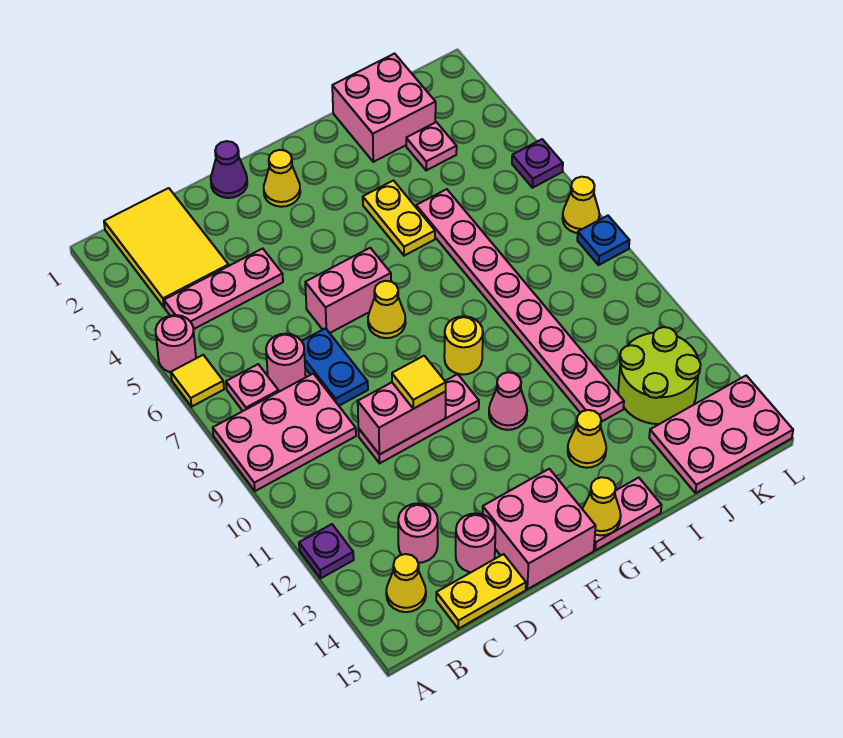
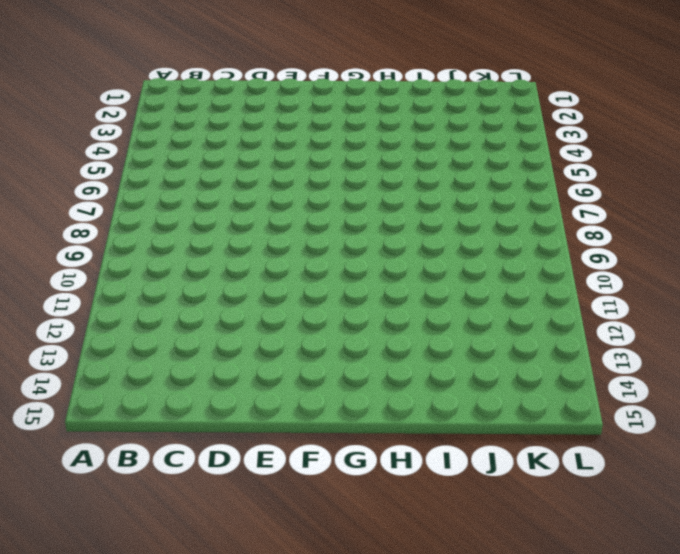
none -> pink round brick A5 level 1
none -> yellow tile A6 level 1
none -> pink plate A8:C9 level 1
none -> purple plate A12 level 1

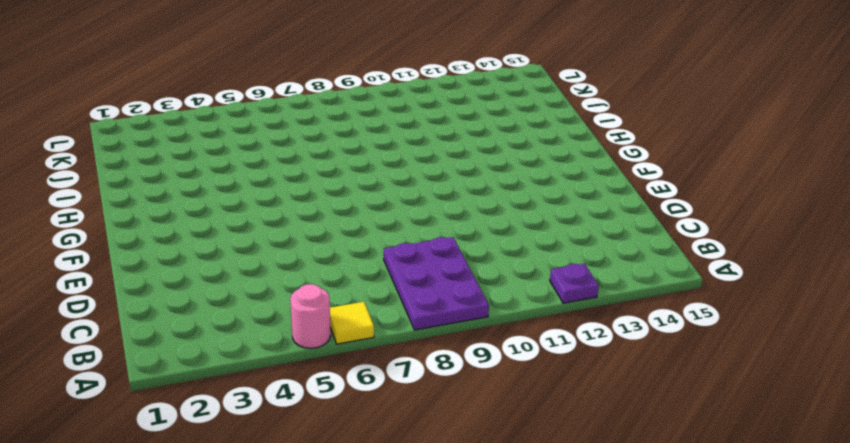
purple plate A8:C9 level 1 -> pink plate A8:C9 level 1
none -> yellow tile B1:C3 level 1
none -> pink plate B4:D4 level 1
none -> pink plate B7 level 1
none -> yellow cone B14 level 1

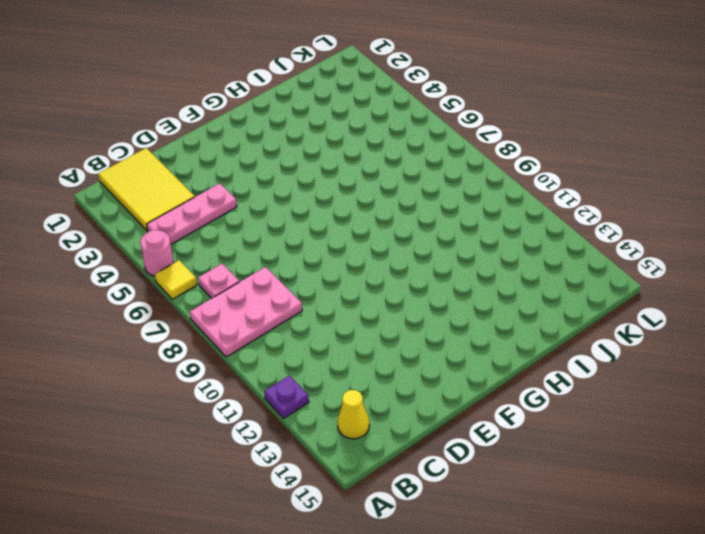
none -> pink round brick C7 level 1
none -> pink round brick C13 level 1
none -> yellow plate C15:D15 level 1
none -> blue plate D7:D8 level 1

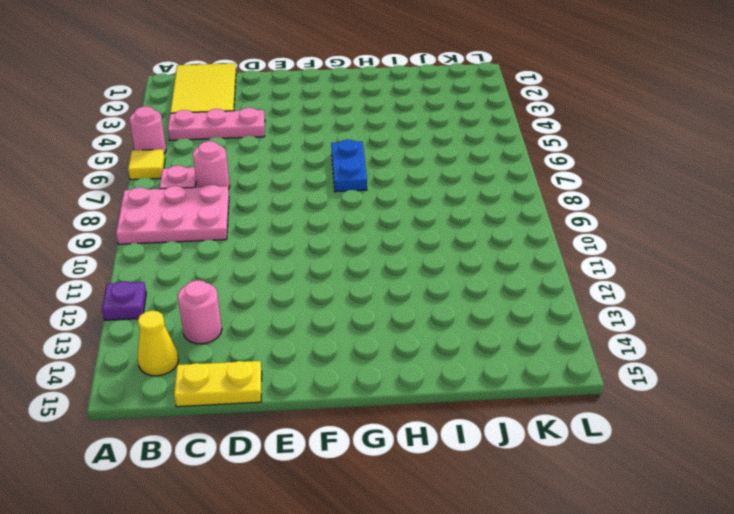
blue plate G6:G7 level 1 -> blue plate D7:D8 level 1
none -> pink plate D10:F10 level 1
none -> pink round brick D14 level 1
none -> purple cone E1 level 1
none -> pink brick E6:F6 level 1

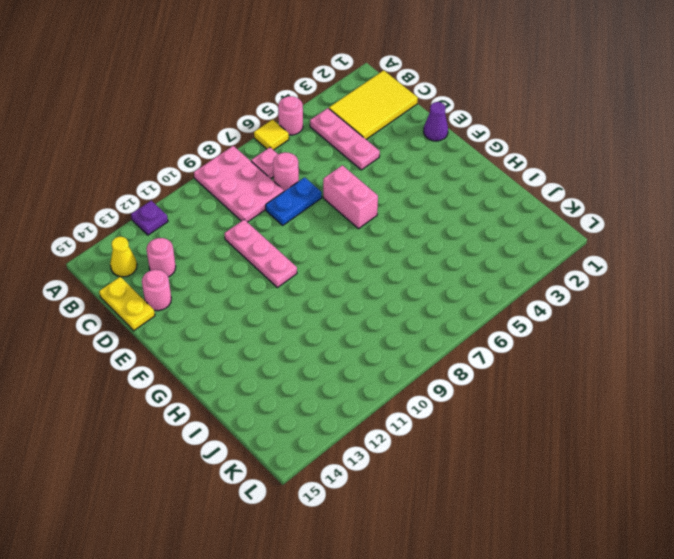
none -> pink brick E14:F15 level 1
none -> yellow cone F2 level 1
none -> yellow cone F7 level 1
none -> yellow round brick G9 level 1

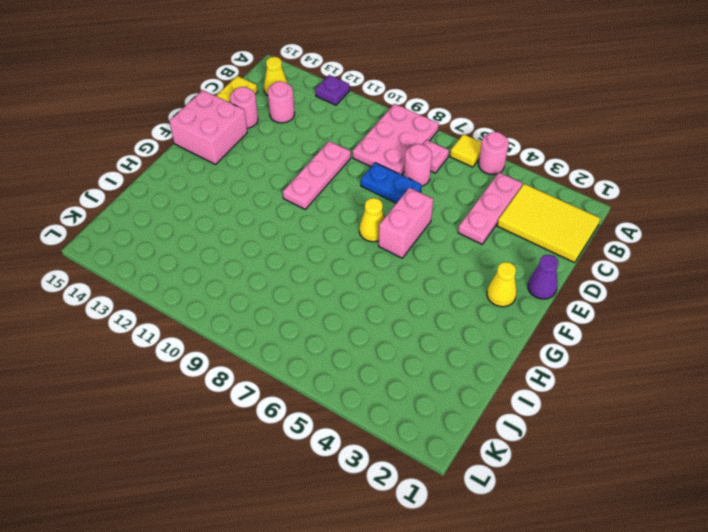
none -> yellow round brick G9 level 1
none -> pink cone G11 level 1
none -> pink plate G15:H15 level 1
none -> yellow plate H4:H5 level 1

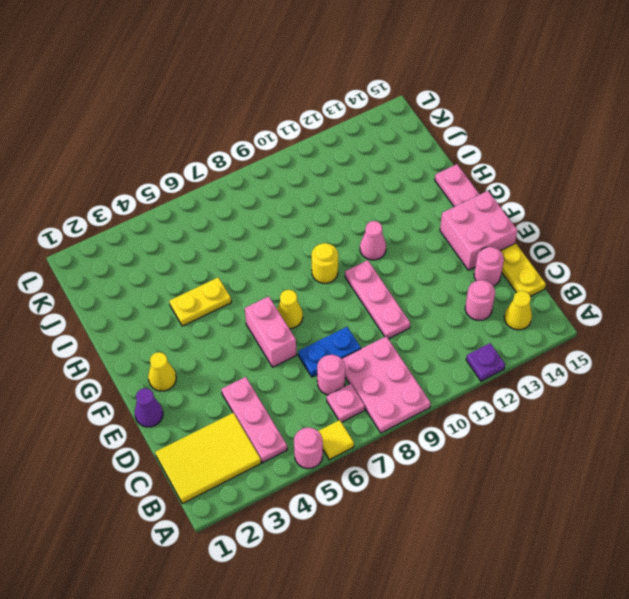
none -> yellow cone H13 level 1
none -> pink brick I1:J2 level 1
none -> pink plate I5:I12 level 1
none -> pink plate J3 level 1

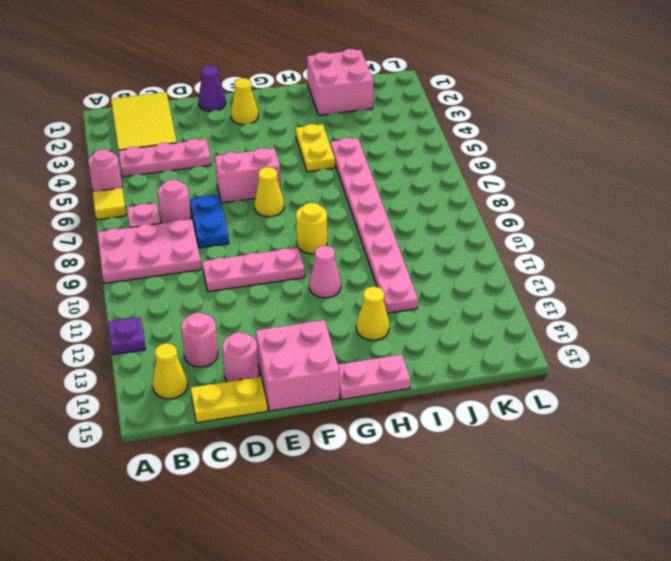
none -> pink plate J3 level 1
none -> lime round brick J12:K13 level 1
none -> pink plate J14:L15 level 1
none -> purple plate L5 level 1

